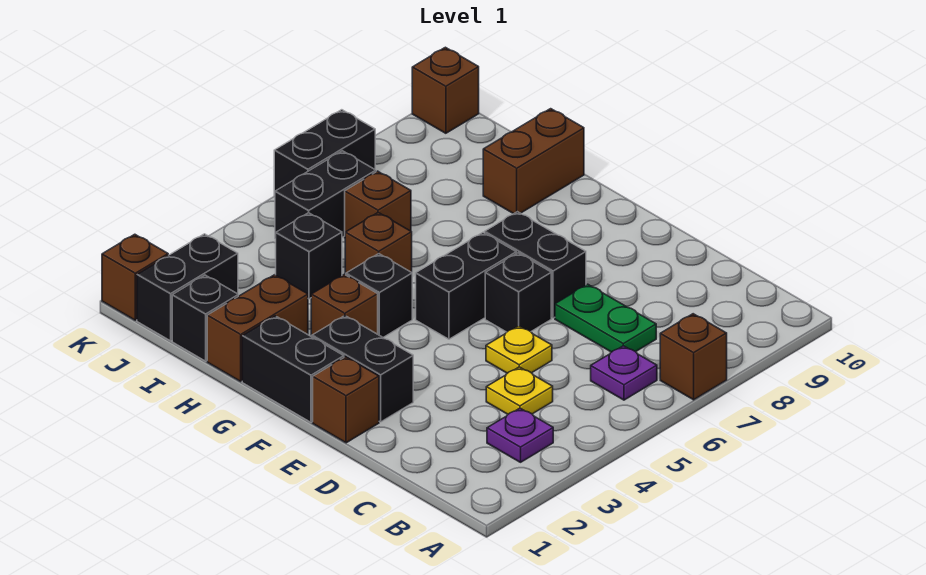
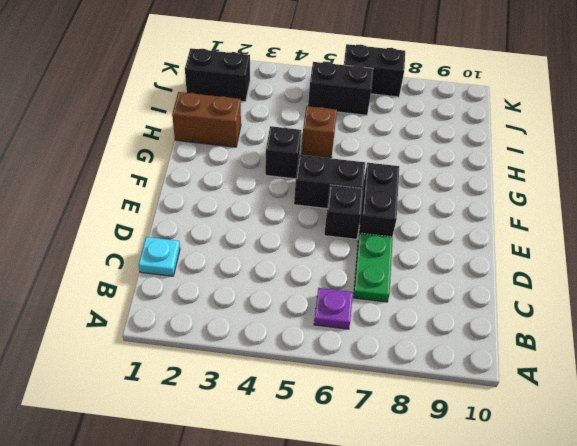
cyan plate C1 level 1 -> none
none -> brown brick A7 level 1
none -> purple plate B3 level 1
none -> yellow plate C4 level 1

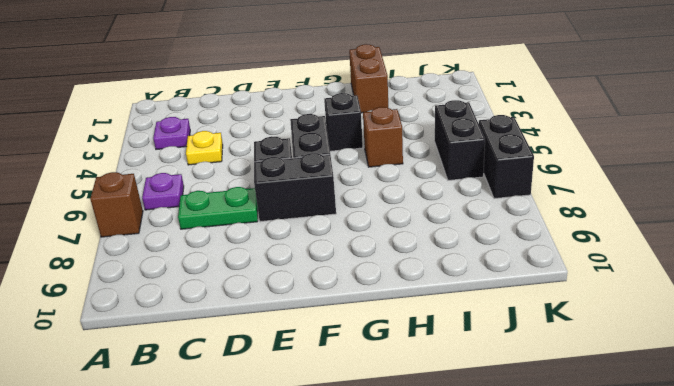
none -> yellow plate D5 level 1
none -> brown brick E1 level 1
none -> black brick E2:F2 level 1

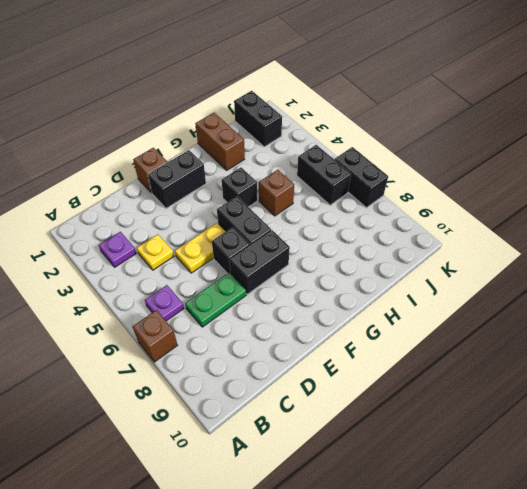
yellow plate D5:E5 level 1 -> yellow plate D5 level 1
none -> black brick F1:G1 level 1
none -> brown brick G3 level 1
none -> brown brick H9:H10 level 1

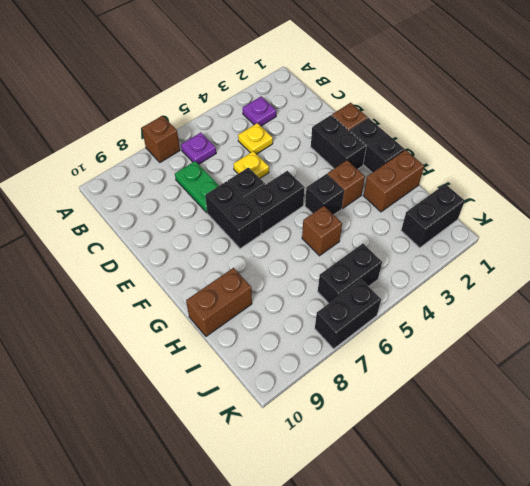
none -> black brick I1 level 1
none -> black brick I4 level 1
none -> brown brick I6 level 1

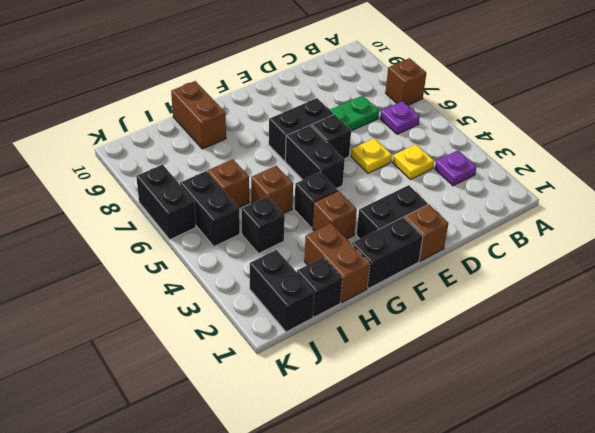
none -> brown brick K1 level 1
none -> brown brick K10 level 1

